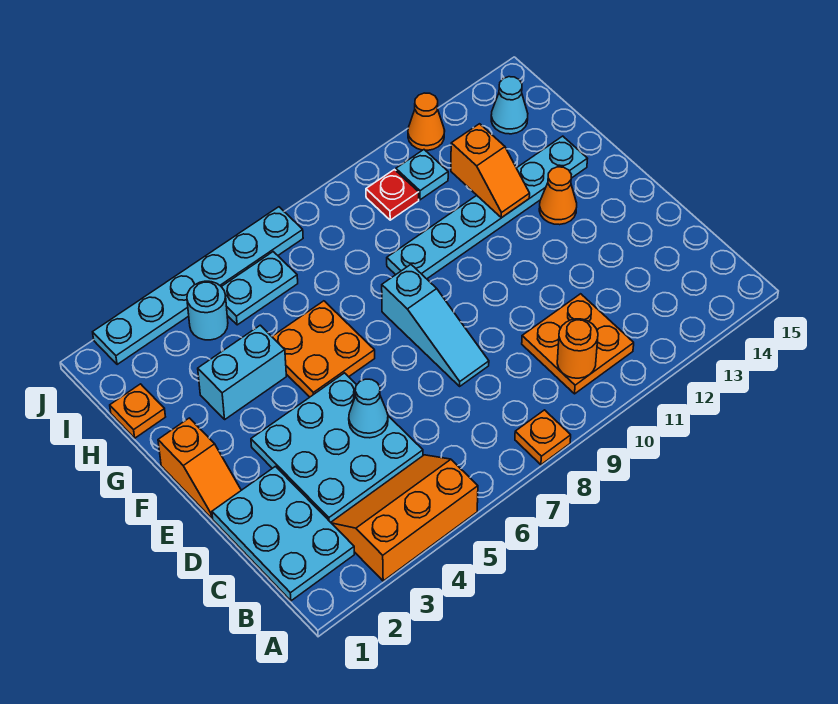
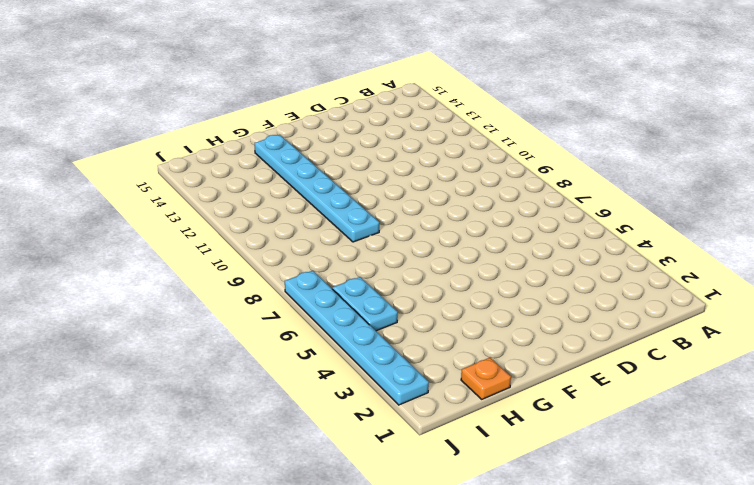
none -> orange slope A3:B5 level 1 top A
none -> orange plate A8 level 1
none -> cyan plate B1:D2 level 1

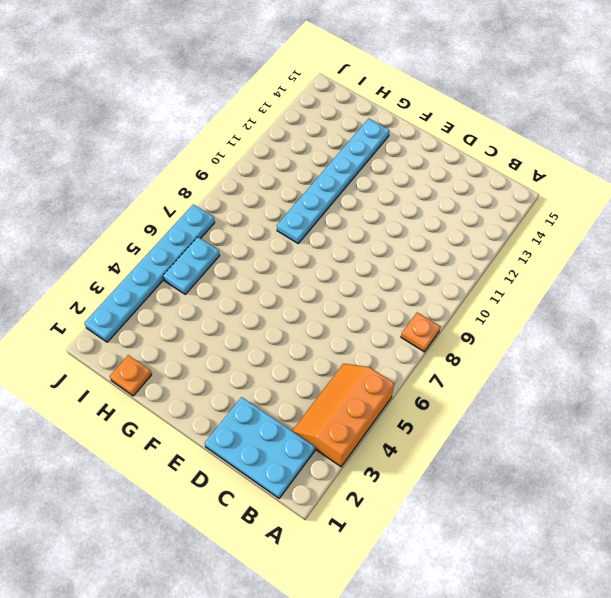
none -> orange plate B10:C11 level 1
none -> cyan plate C3:E5 level 1
none -> cyan slope D8:F8 level 1 top F

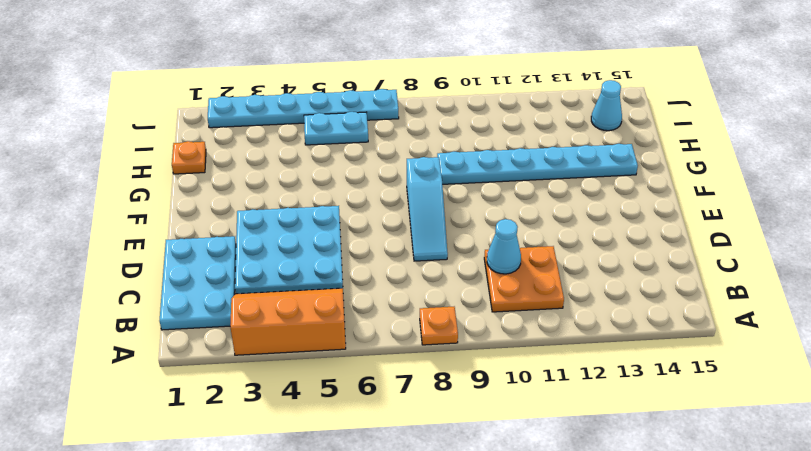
cyan cone C10 level 2 -> cyan cone D5 level 2
none -> orange slope E1:F1 level 1 top F
none -> orange plate F5:G6 level 1
none -> orange cone F13 level 1

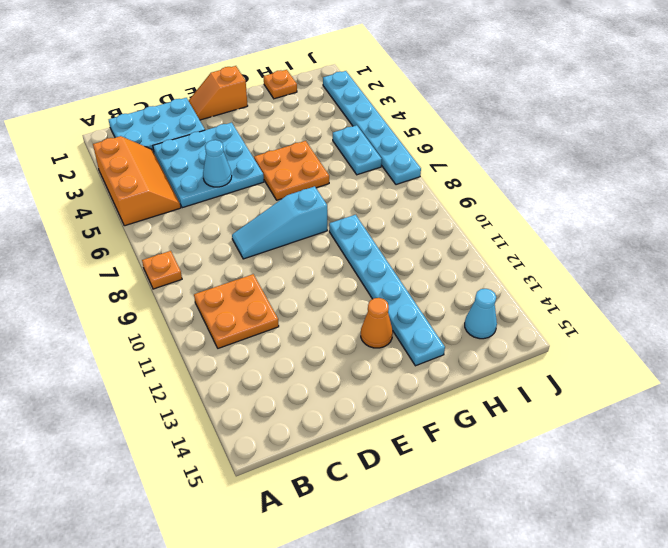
none -> cyan brick G3:G4 level 1
none -> cyan round brick I4 level 1
none -> red plate I10 level 1

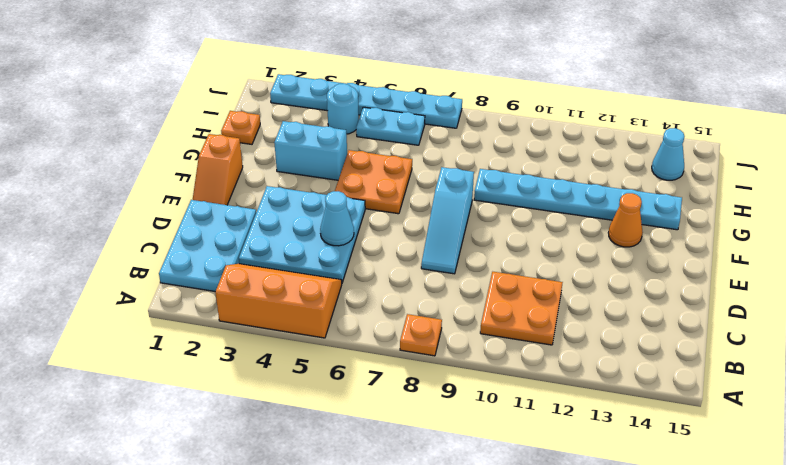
none -> red plate I10 level 1
none -> cyan plate I11 level 1
none -> orange cone J12 level 1

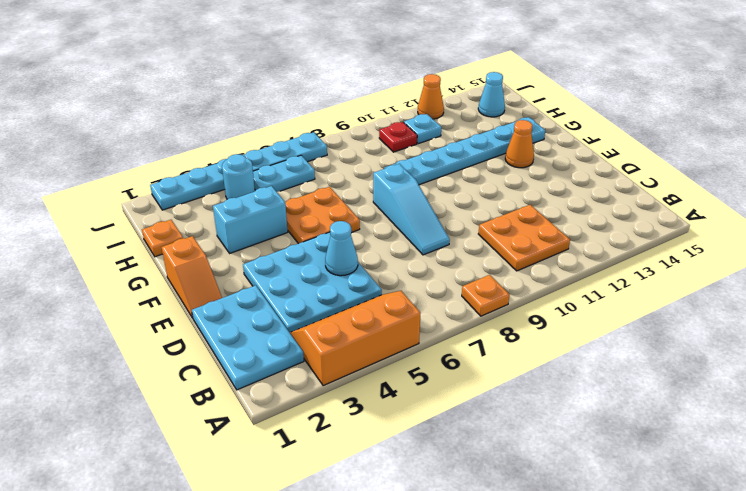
none -> orange round brick B10 level 2
none -> orange slope G12:H12 level 2 top H

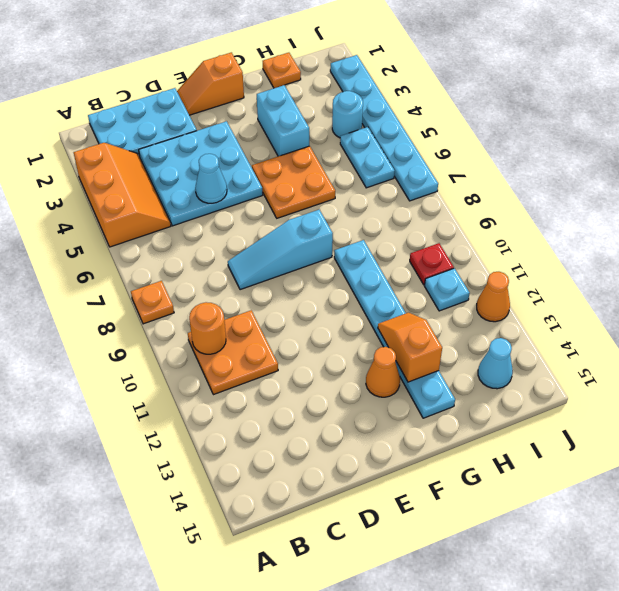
orange slope G12:G13 level 2 top 13 -> orange slope G12:H12 level 2 top H

